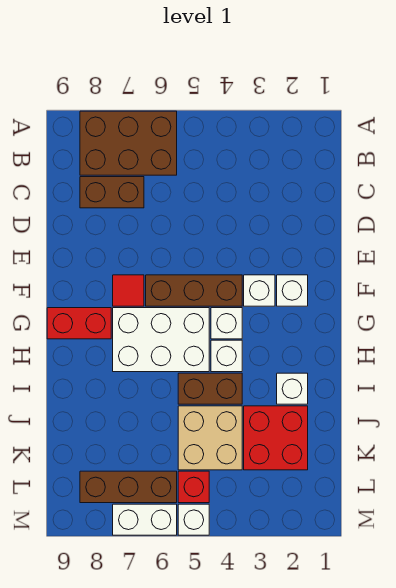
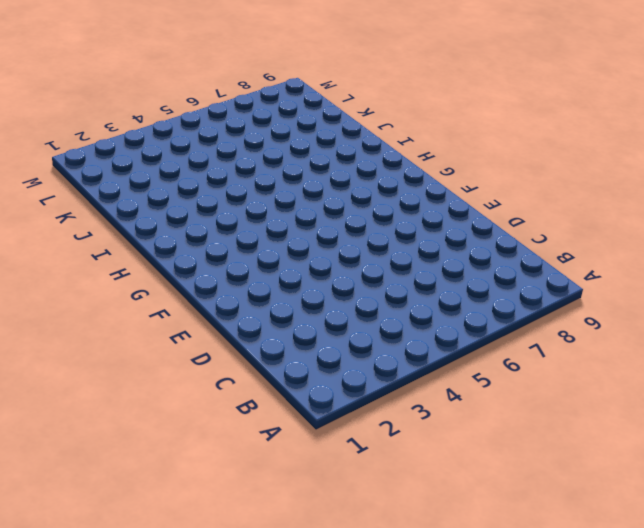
none -> brown brick A6:B8 level 1
none -> brown brick C7:C8 level 1
none -> white brick F2 level 1

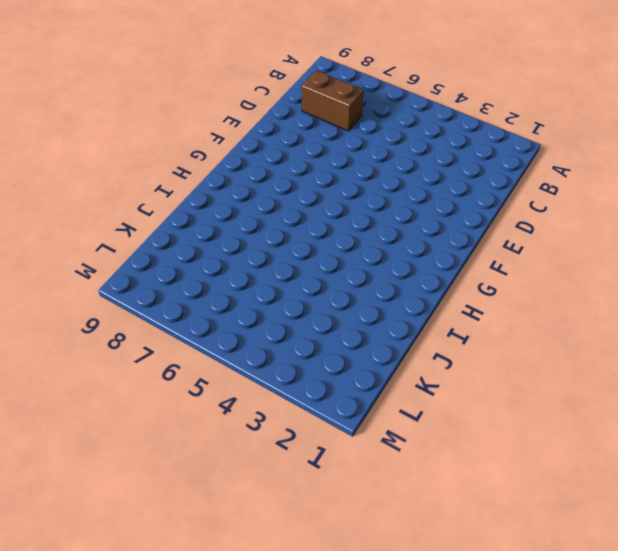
none -> brown brick A6:B8 level 1
none -> white brick F2 level 1
none -> white brick F3 level 1

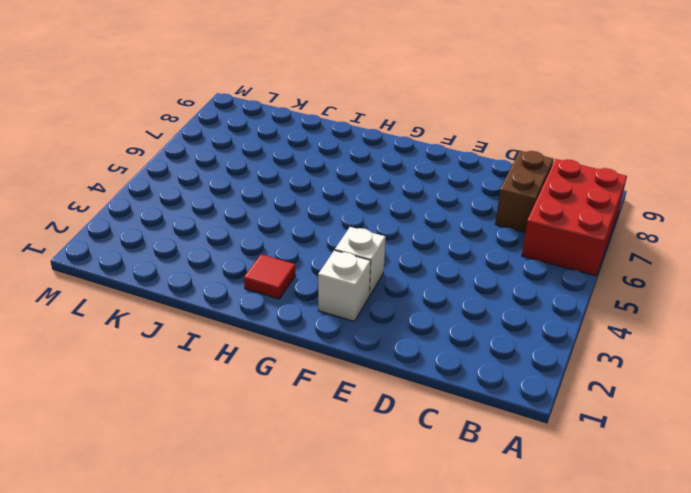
red brick A6:B8 level 1 -> brown brick A6:B8 level 1
red tile H2 level 1 -> red tile F7 level 1
none -> brown brick F4:F6 level 1
none -> white brick G4 level 1
none -> white brick G5:H7 level 1

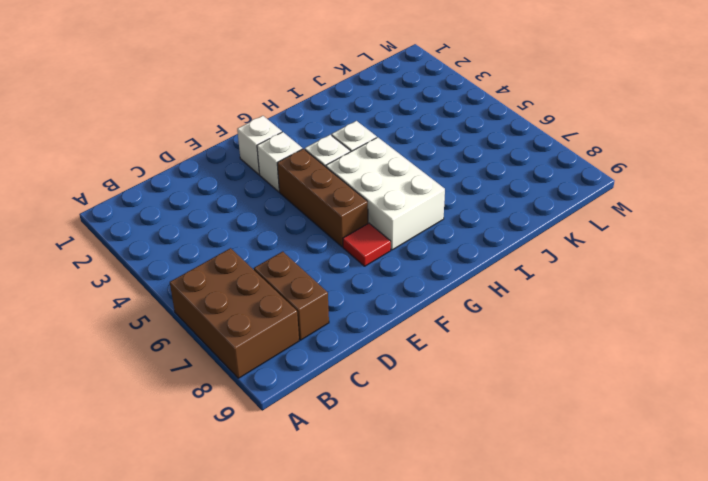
none -> red brick G8:G9 level 1
none -> white brick I2 level 1
none -> brown brick I4:I5 level 1

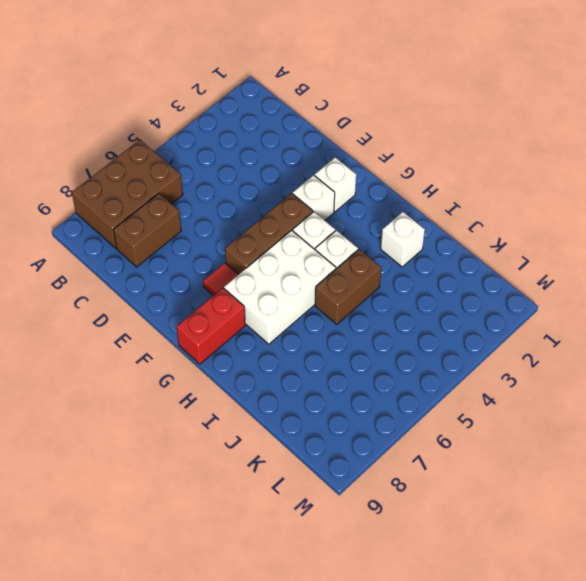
none -> red brick J2:K3 level 1
none -> tan brick J4:K5 level 1
none -> red brick L5 level 1

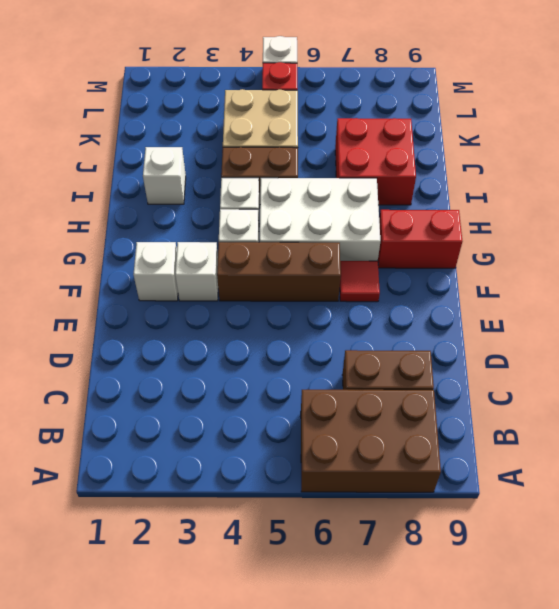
red brick I7:J8 level 1 -> red brick J2:K3 level 1
none -> brown brick L6:L8 level 1
none -> white brick M6:M7 level 1

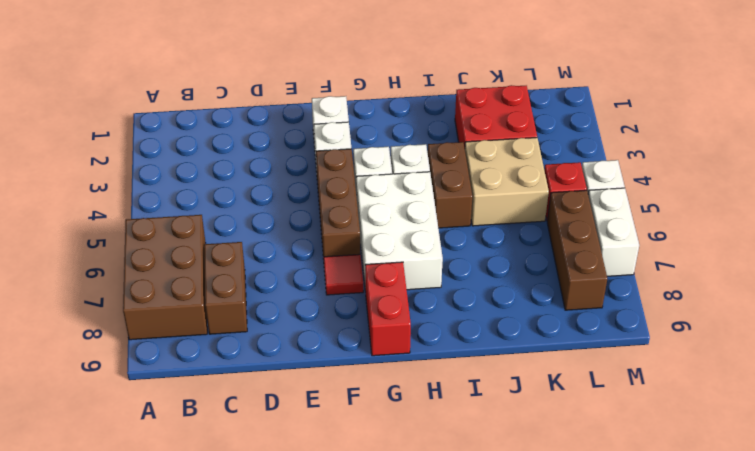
none -> white brick I2 level 1

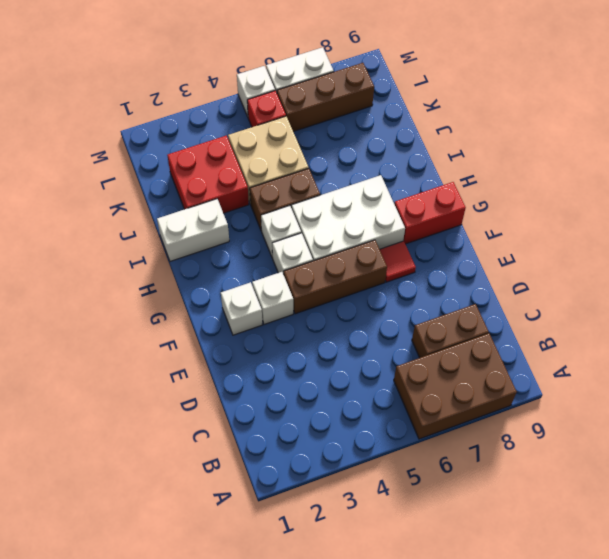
white brick I1:I2 level 1 -> white brick I2 level 1

